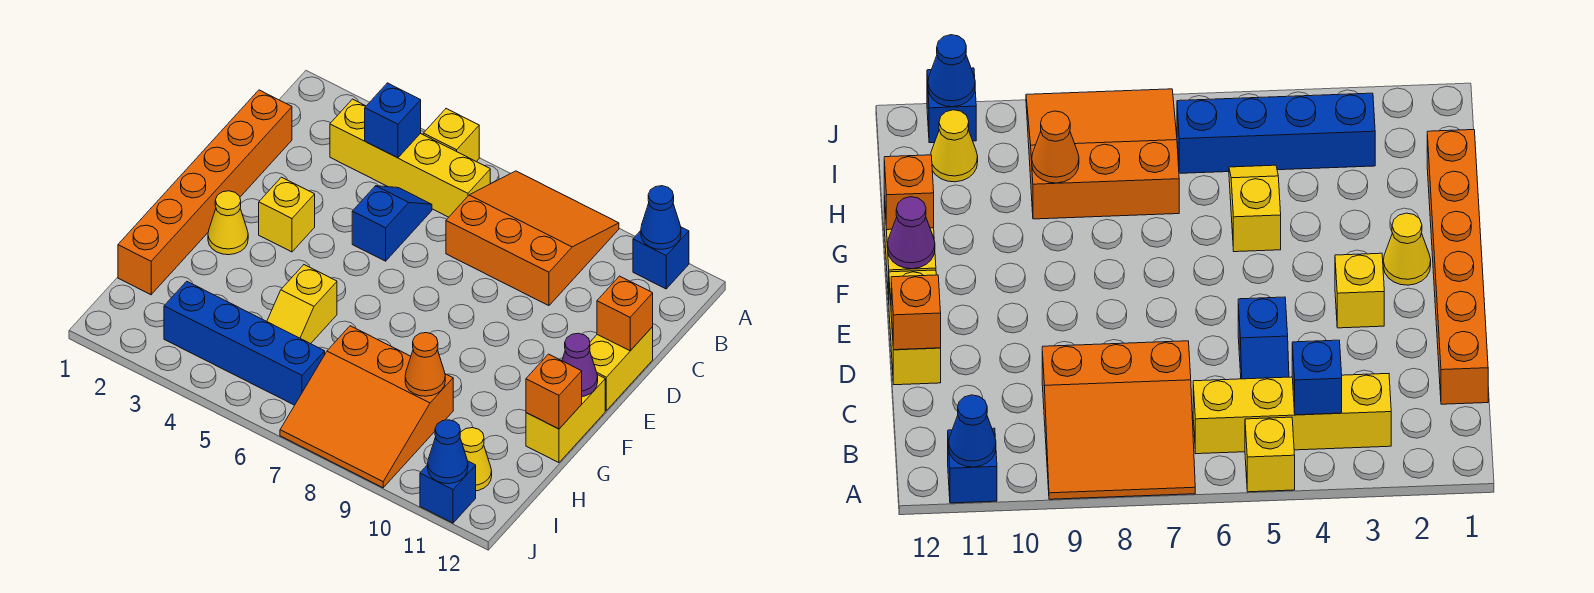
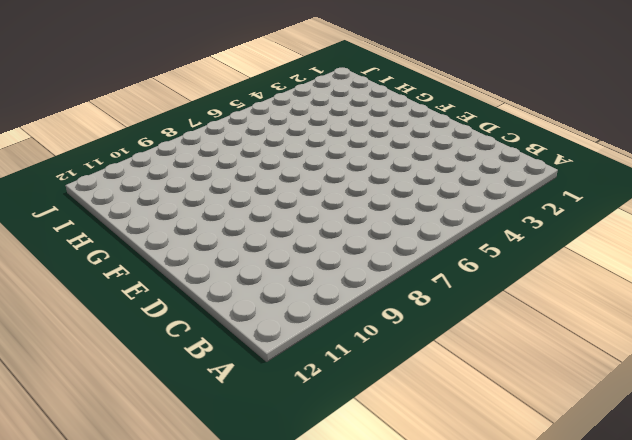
none -> yellow brick A5 level 1
none -> orange slope A7:C9 level 1 top C
none -> blue brick A11 level 1

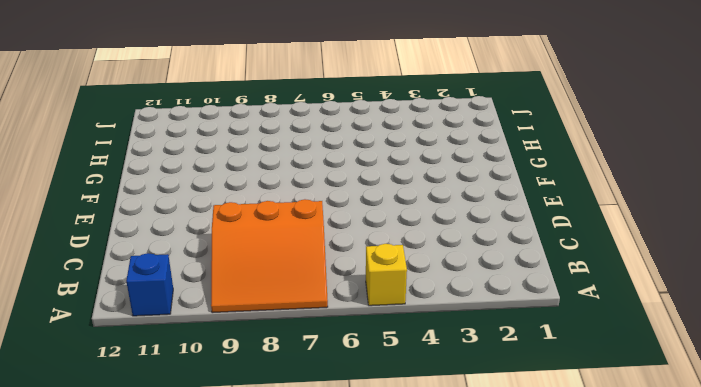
none -> yellow brick B3:B6 level 1
none -> orange brick C1:H1 level 1
none -> blue slope C5:D5 level 1 top D

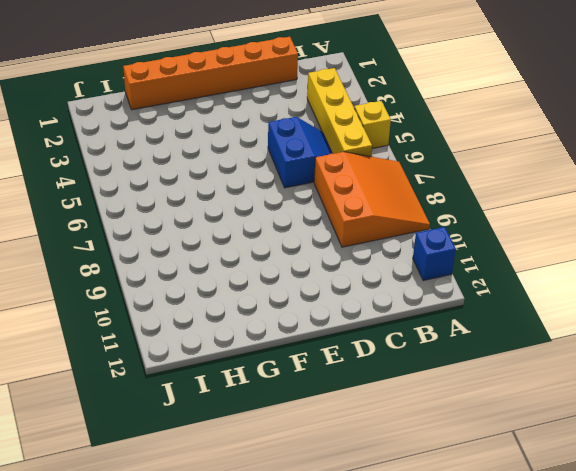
blue slope C5:D6 level 1 top D -> blue slope C5:D5 level 1 top D
none -> yellow brick D12:E12 level 1
none -> yellow brick E3 level 1
none -> yellow cone F2 level 1

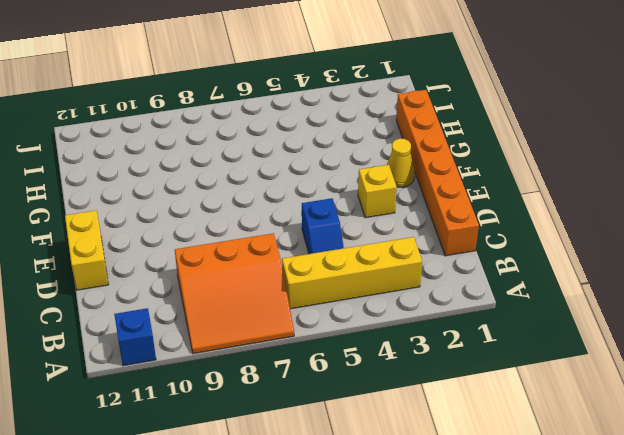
none -> yellow brick A5 level 1
none -> yellow brick F12:G12 level 1
none -> yellow slope G5:H5 level 1 top G

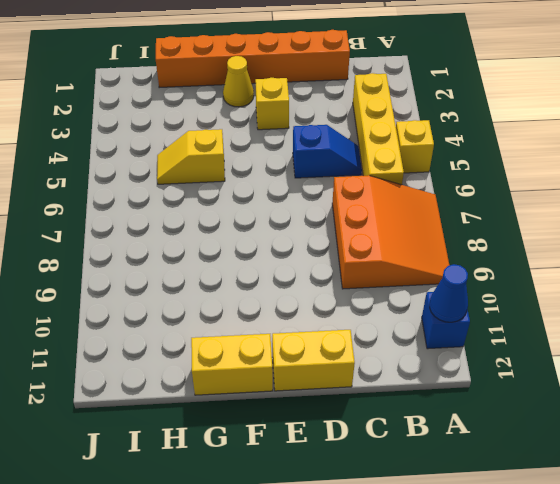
none -> orange slope H7:J9 level 1 top H
none -> blue brick I3:I6 level 1
none -> yellow cone I11 level 1

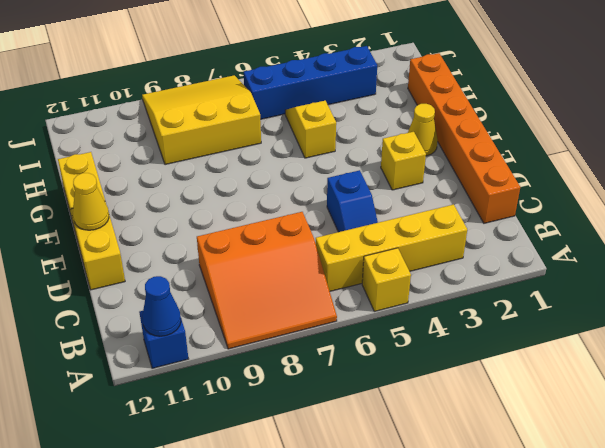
yellow cone E12 level 2 -> yellow cone I11 level 1
yellow slope H7:J9 level 1 top H -> orange slope H7:J9 level 1 top H
none -> blue brick J11 level 1
none -> blue brick B4 level 2
none -> orange brick D12 level 2

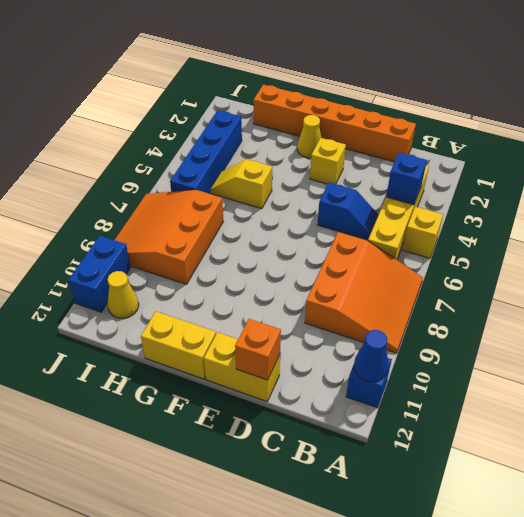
blue brick J10:J11 level 1 -> blue brick J11 level 1
none -> purple cone F12 level 2
none -> orange brick G12 level 2
none -> orange cone H9 level 2

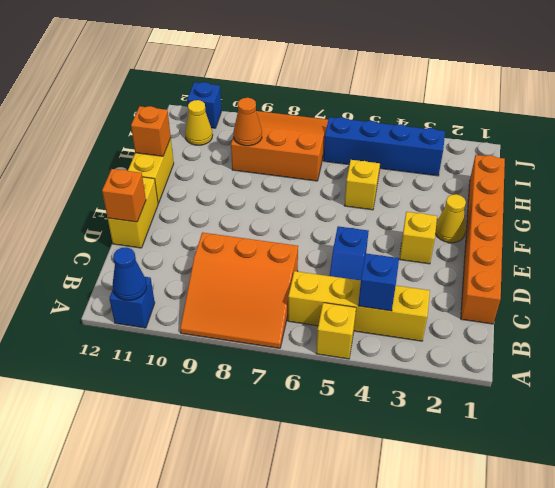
none -> purple cone F12 level 2
none -> blue cone J11 level 2

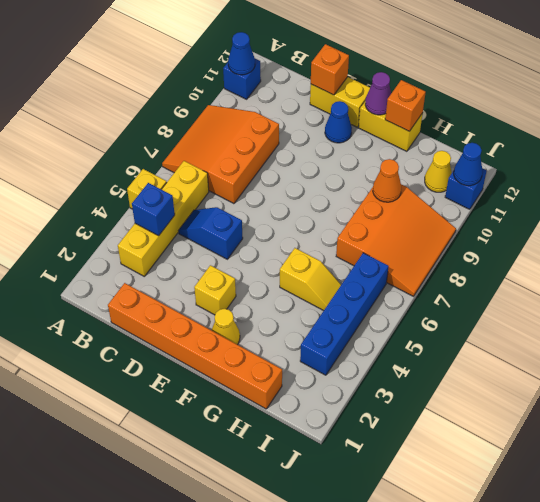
blue cone E11 level 1 -> none

